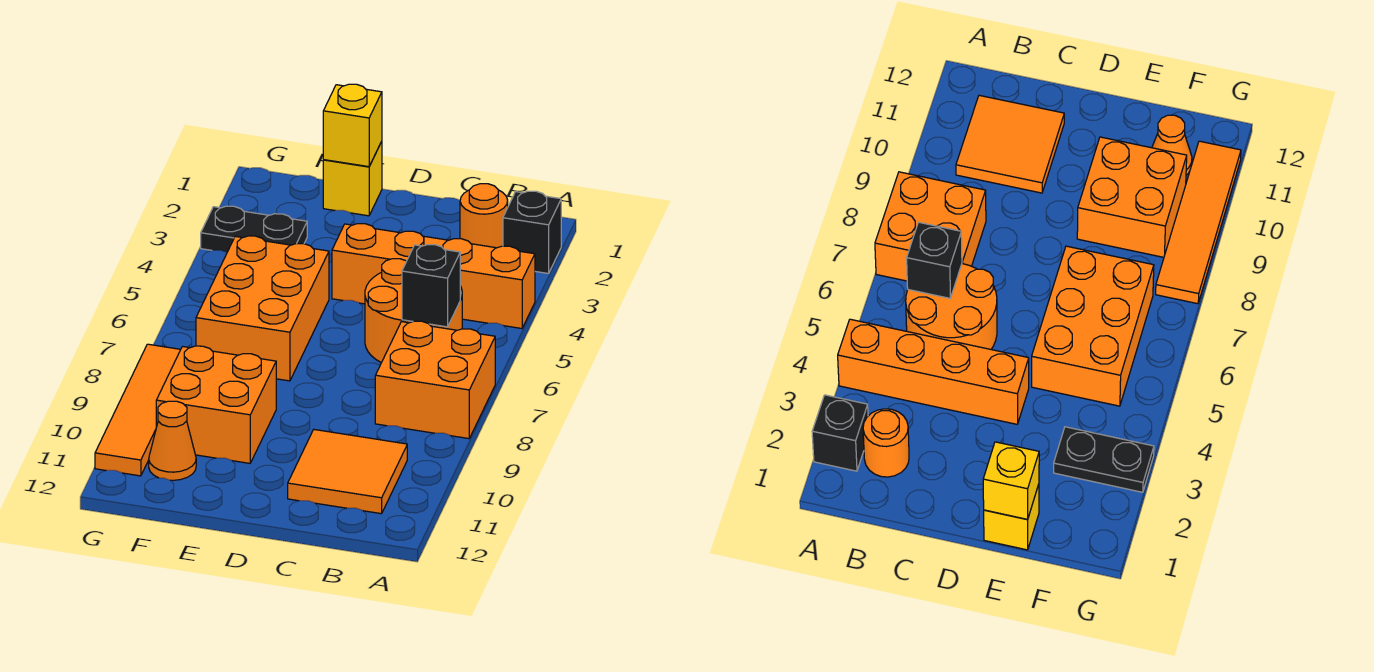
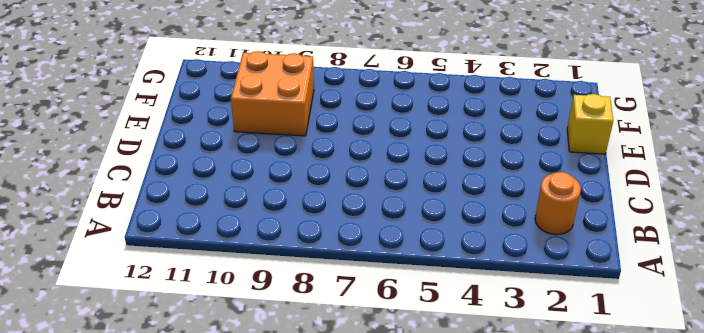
none -> black brick A2 level 1
none -> orange brick A4:D4 level 1
none -> orange brick A7:B8 level 1

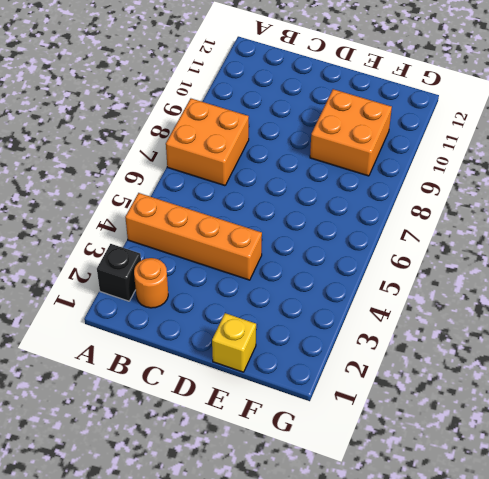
none -> orange round brick B5:C6 level 1
none -> orange tile B10:C11 level 1
none -> orange brick E5:F7 level 1

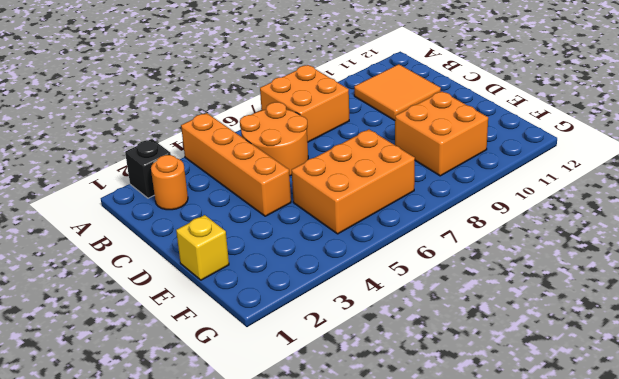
none -> black plate F3:G3 level 1
none -> orange cone F11 level 1
none -> orange tile G8:G11 level 1

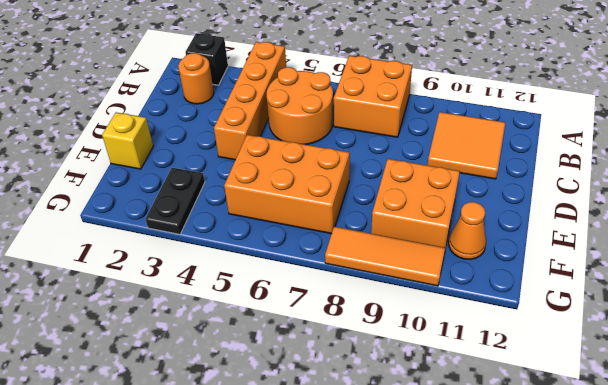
orange tile G8:G10 level 1 -> orange tile G8:G11 level 1
none -> black brick B6 level 2
none -> yellow brick E1 level 2

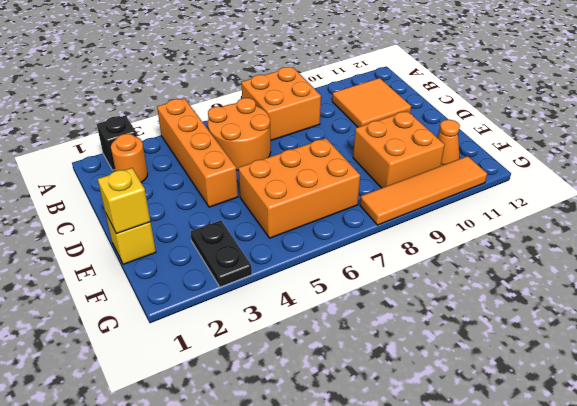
none -> black brick B6 level 2

